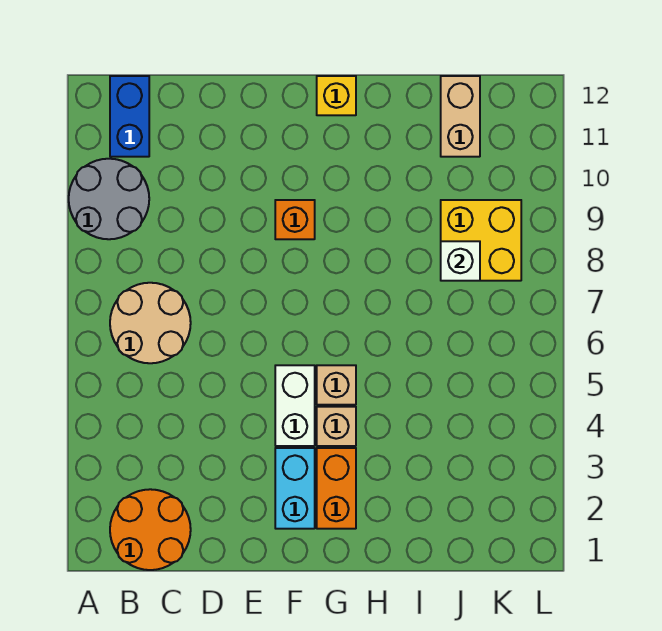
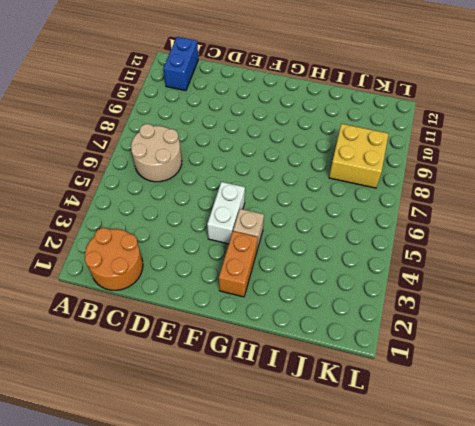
none -> grey round brick A9:B10 level 1
none -> cyan brick F2:F3 level 1
none -> orange brick F9 level 1

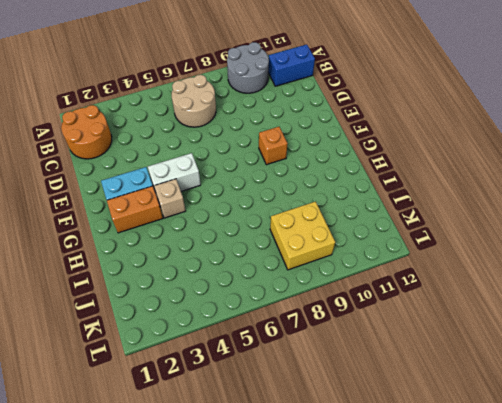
none -> tan brick G5 level 1
none -> yellow brick G12 level 1
none -> tan brick J11:J12 level 1

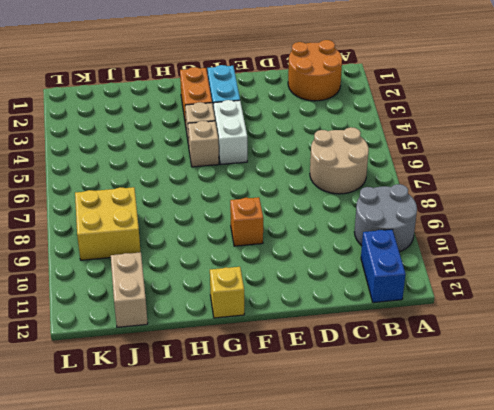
none -> white brick J8 level 2

